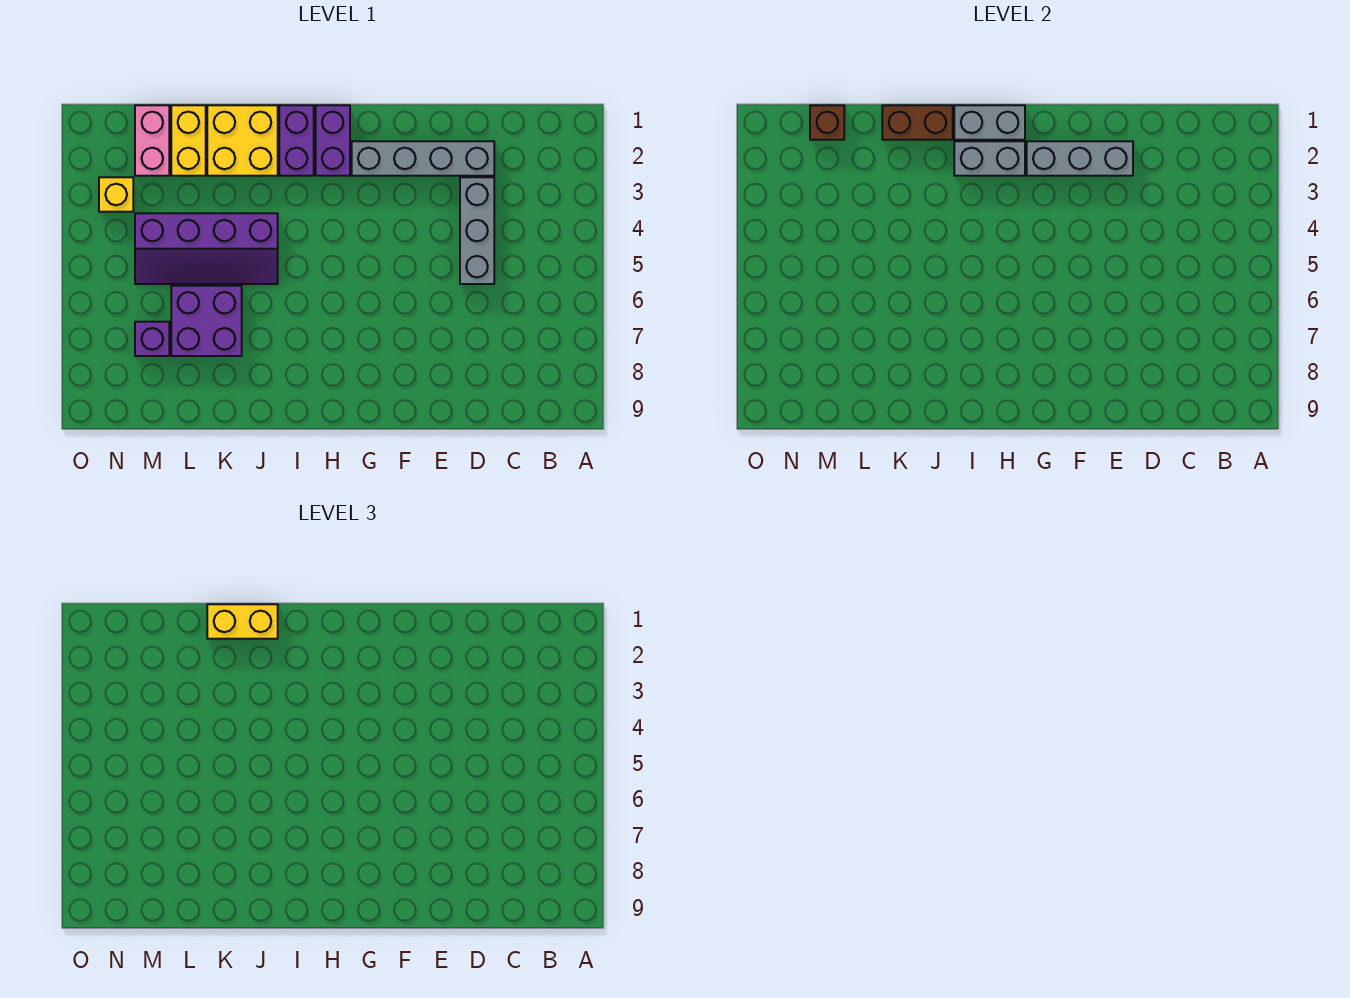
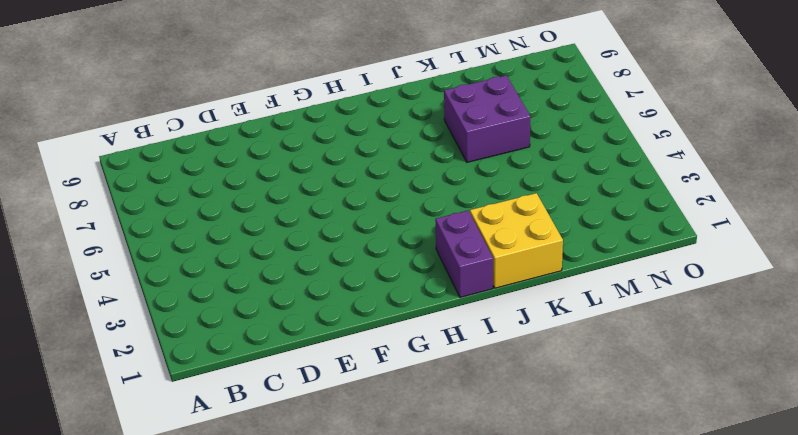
none -> grey brick D2:G2 level 1
none -> grey brick D3:D5 level 1
none -> purple brick H1:H2 level 1

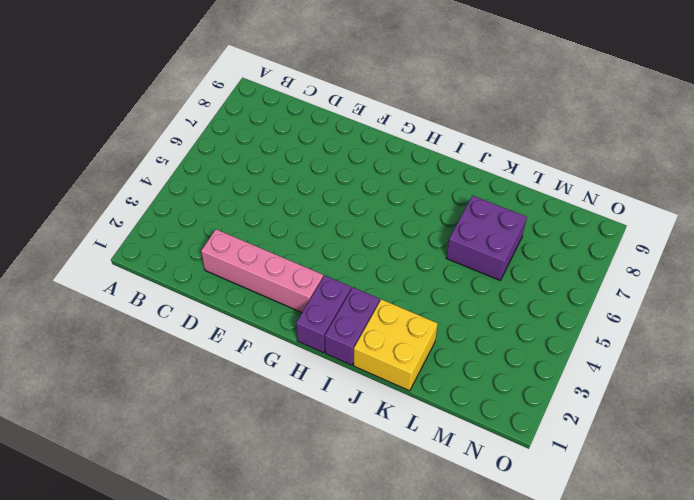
pink brick D2:G2 level 1 -> grey brick D2:G2 level 1
none -> grey brick D3:D5 level 1
none -> purple slope J4:M5 level 1 top 4
none -> yellow brick L1:L2 level 1

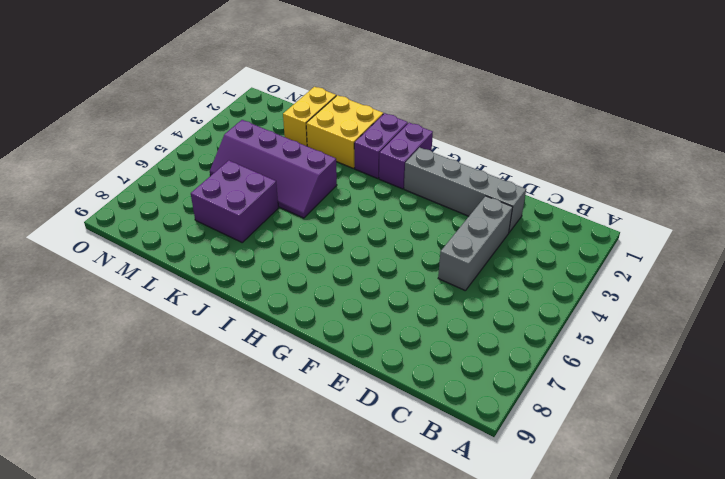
none -> pink brick M1:M2 level 1
none -> purple brick M7 level 1
none -> yellow brick N3 level 1

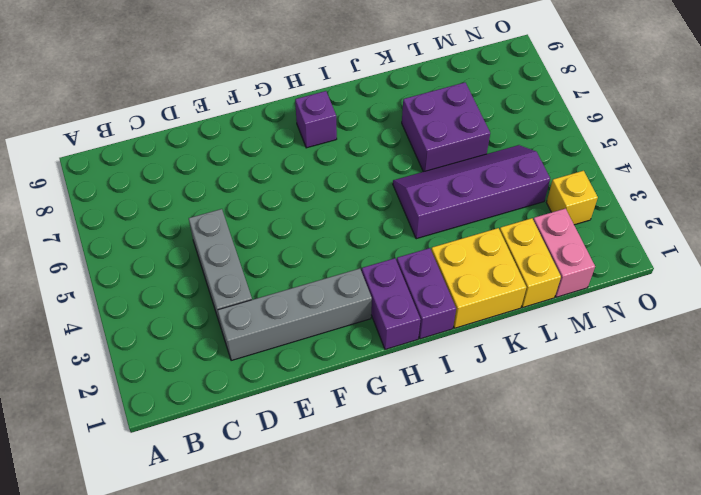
purple brick H8 level 1 -> purple brick M7 level 1
none -> grey brick E2:G2 level 2
none -> grey brick H1:I1 level 2
none -> grey brick H2:I2 level 2

